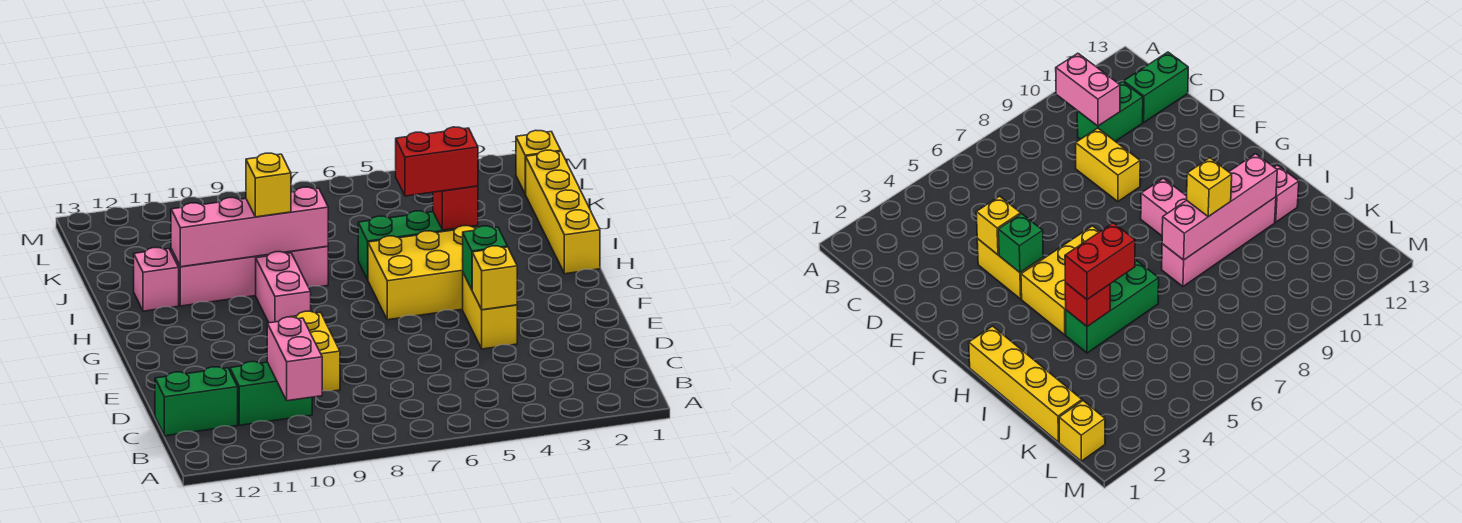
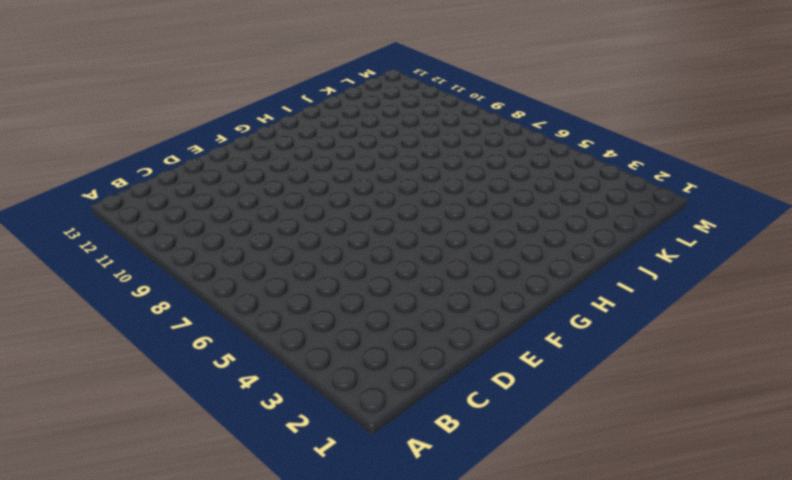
none -> green brick C10:C11 level 1
none -> green brick C12:C13 level 1
none -> yellow brick D9:E9 level 1

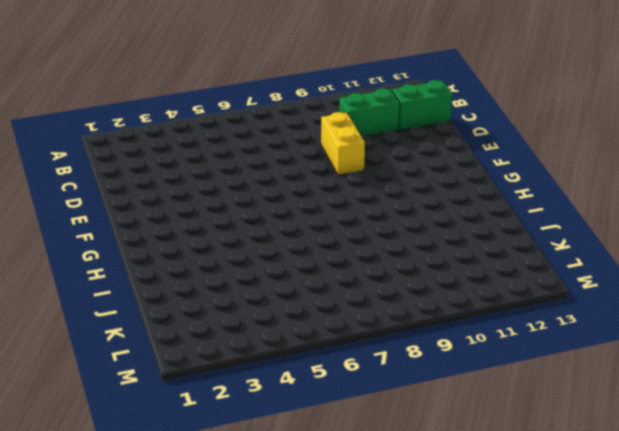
none -> yellow brick E4:F4 level 1
none -> yellow brick G4:H6 level 1
none -> pink brick G9:H9 level 1

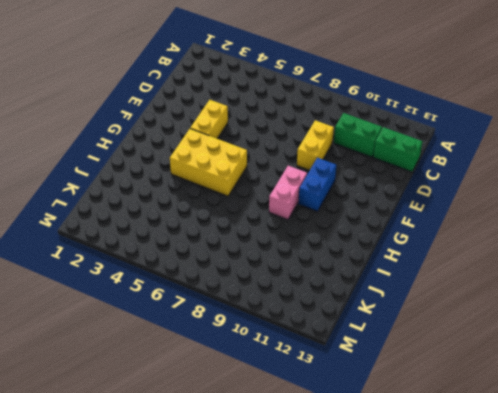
blue brick F10:G10 level 1 -> none
none -> yellow brick H1:K1 level 1
none -> green brick I4:I6 level 1
none -> pink brick I8:I11 level 1

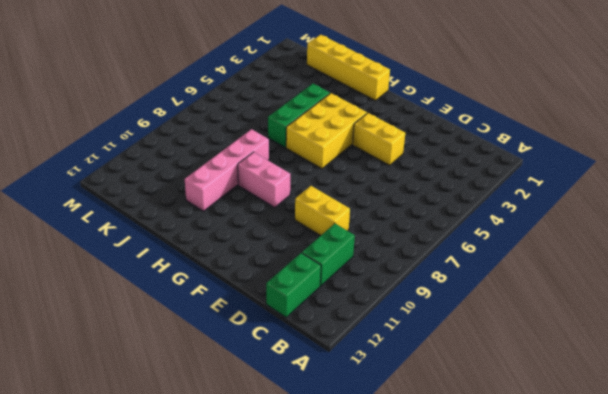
none -> pink brick I12 level 1
none -> yellow brick L1 level 1
none -> pink brick B10:C10 level 2

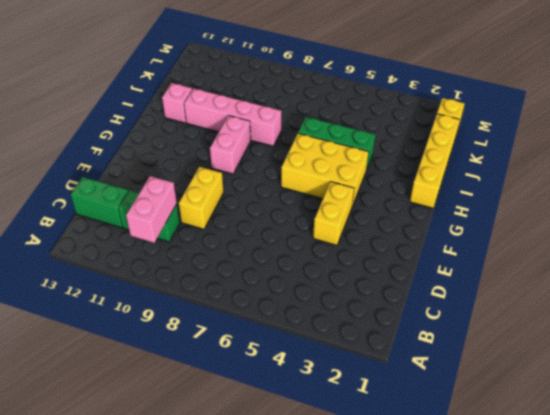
none -> yellow brick E4 level 2
none -> green brick F4 level 2
none -> red brick I4 level 2

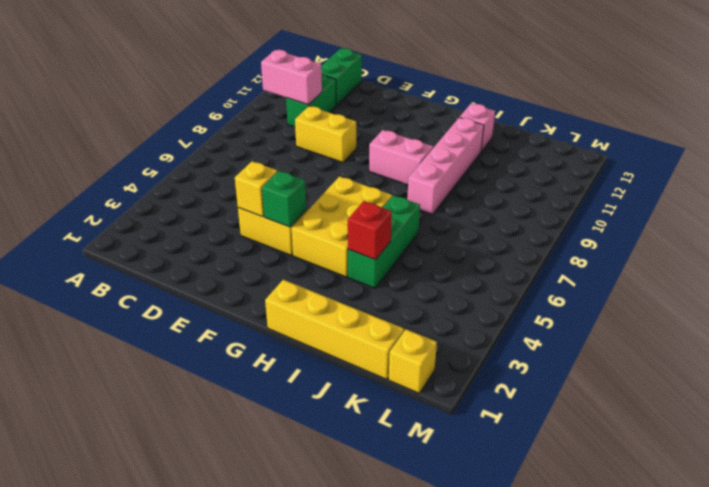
none -> pink brick I8:I11 level 2
none -> red brick I4:I5 level 3
none -> yellow brick I9 level 3

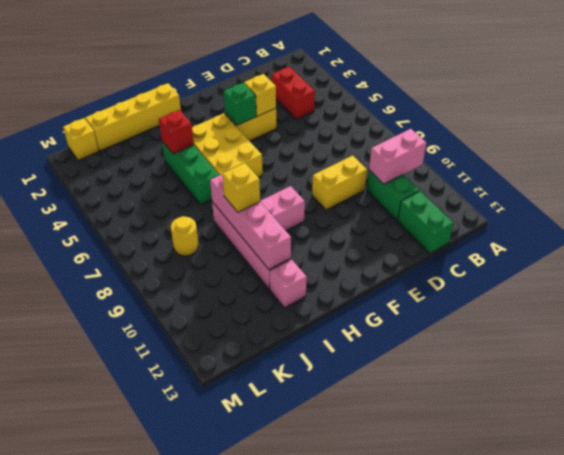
red brick C3:C4 level 1 -> red brick I4:I5 level 3
yellow round brick K8 level 1 -> none

